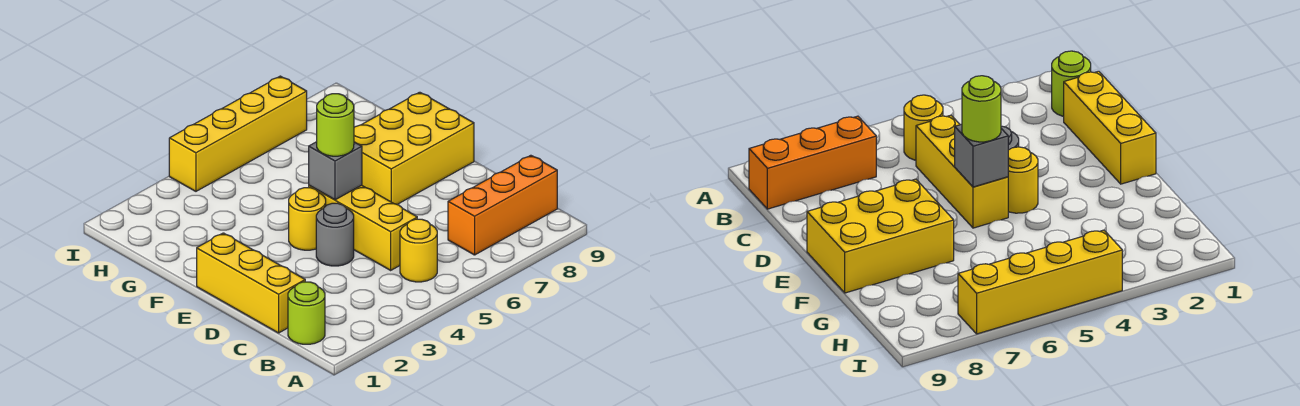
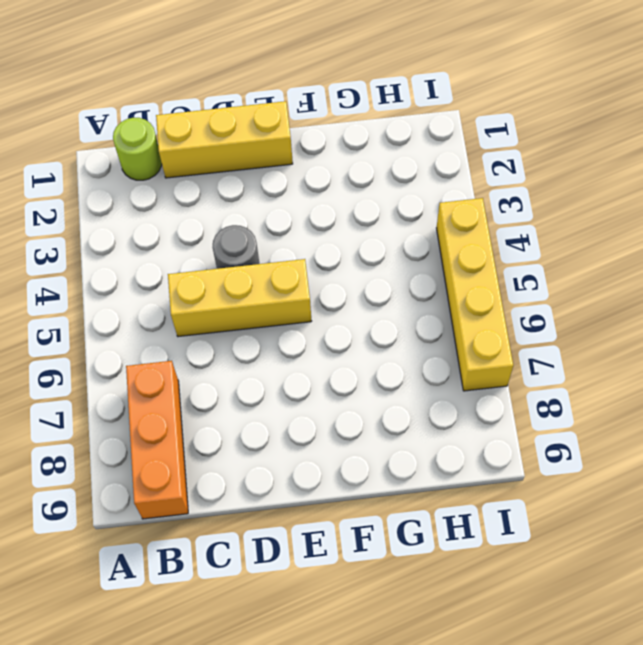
none -> yellow round brick B5 level 1
none -> yellow round brick E4 level 1

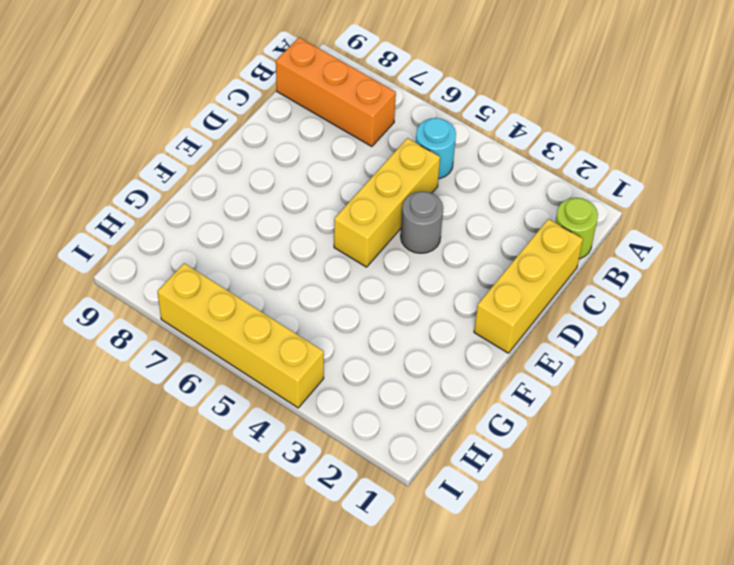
cyan round brick B5 level 1 -> yellow round brick B5 level 1
none -> yellow round brick E4 level 1
none -> yellow brick E7:F9 level 1

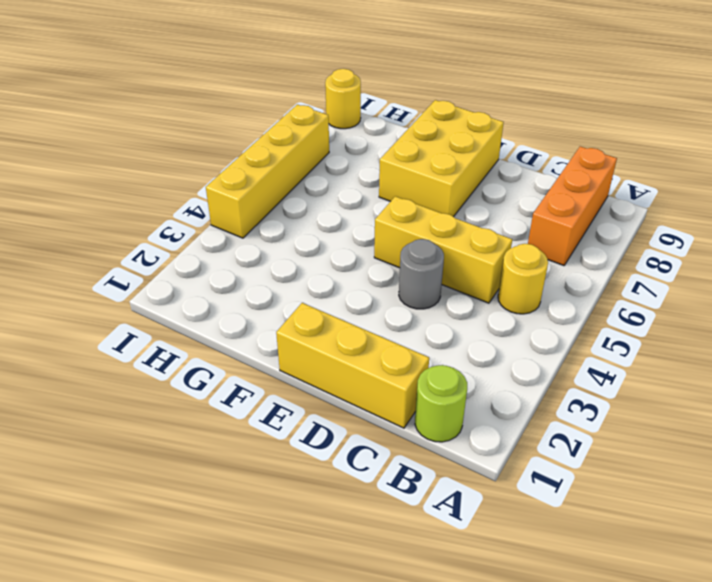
yellow round brick I9 level 1 -> yellow round brick E4 level 1
none -> grey brick E5 level 2
none -> lime round brick E5 level 3

